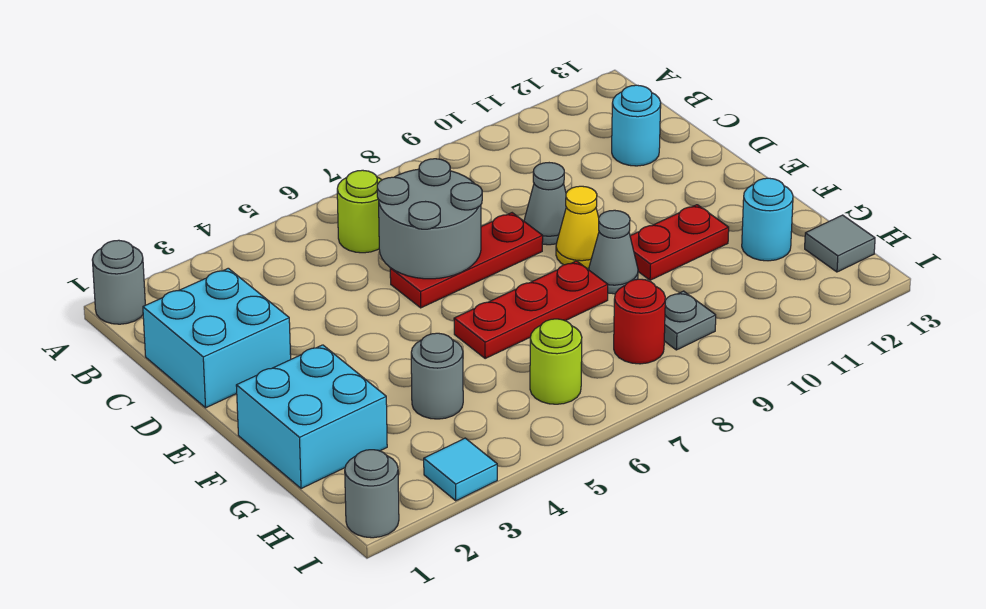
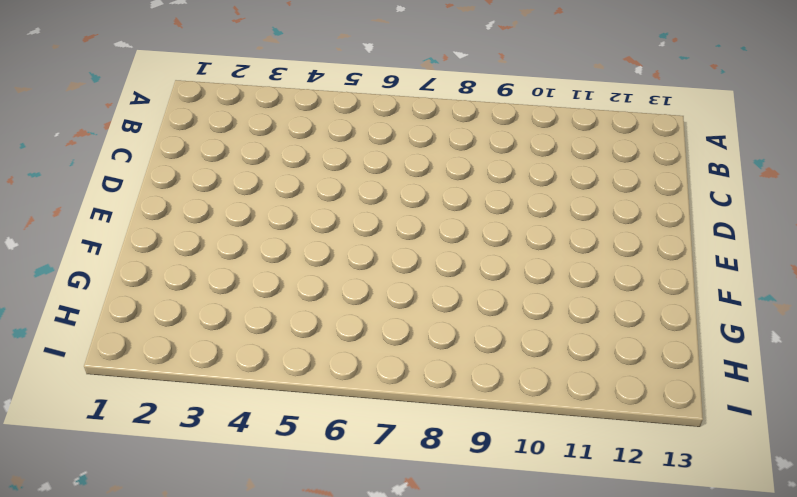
none -> grey round brick A1 level 1
none -> lime round brick B6 level 1
none -> cyan brick C1:D2 level 1

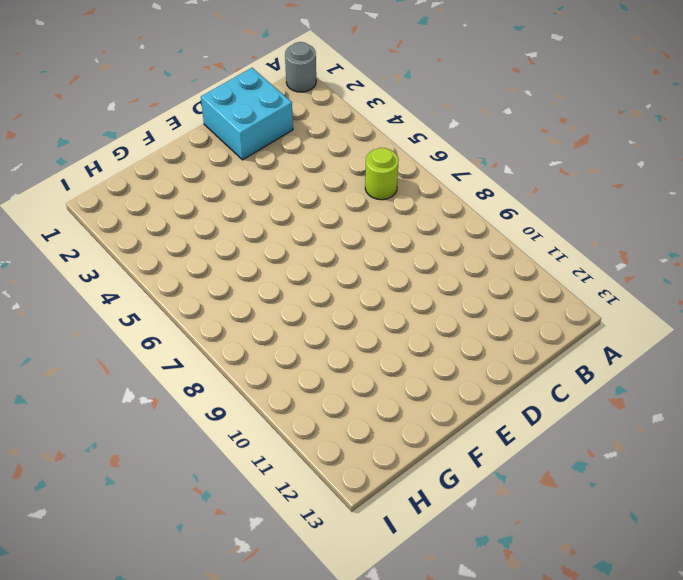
none -> cyan round brick C12 level 1
none -> red plate D6:D8 level 1
none -> grey cone D9 level 1

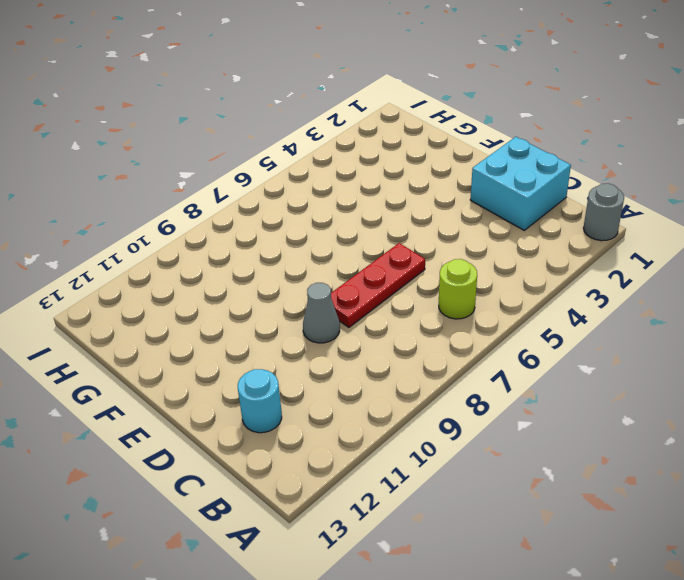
none -> yellow cone E9 level 1
none -> cyan brick F1:G2 level 1
none -> red plate F6:F8 level 1

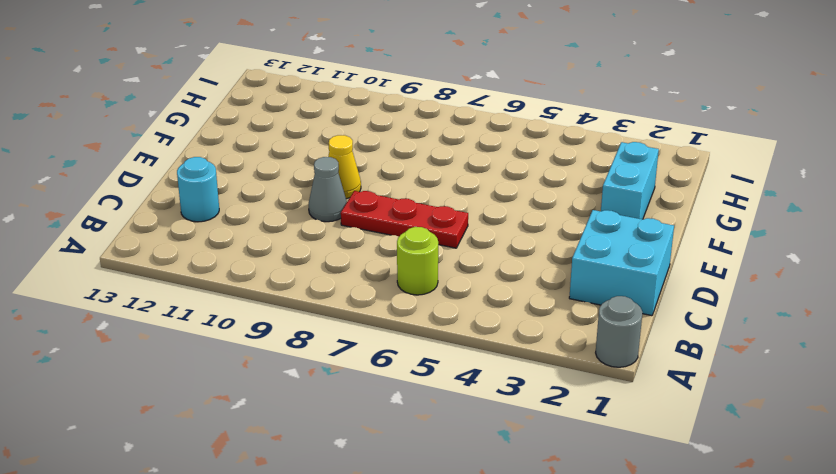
cyan brick F2:G2 level 1 -> cyan brick F1:G2 level 1
none -> red plate F6:F8 level 1
none -> grey cone F9 level 1
none -> red plate F10:F11 level 1

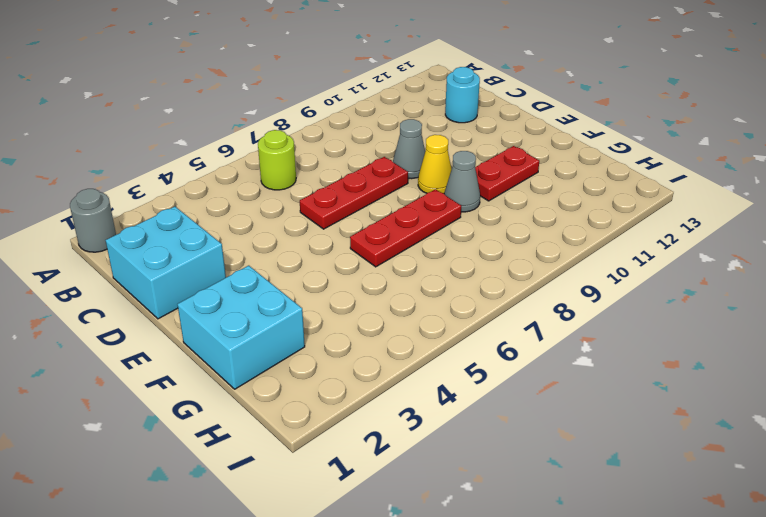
none -> grey round brick G4 level 1
none -> cyan round brick G12 level 1
none -> lime round brick H6 level 1

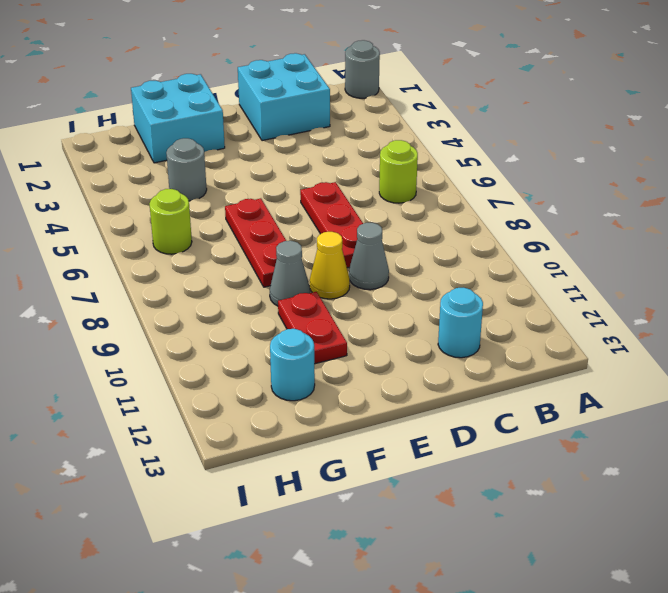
none -> red round brick H8 level 1
none -> grey plate H9 level 1
none -> grey tile H13 level 1

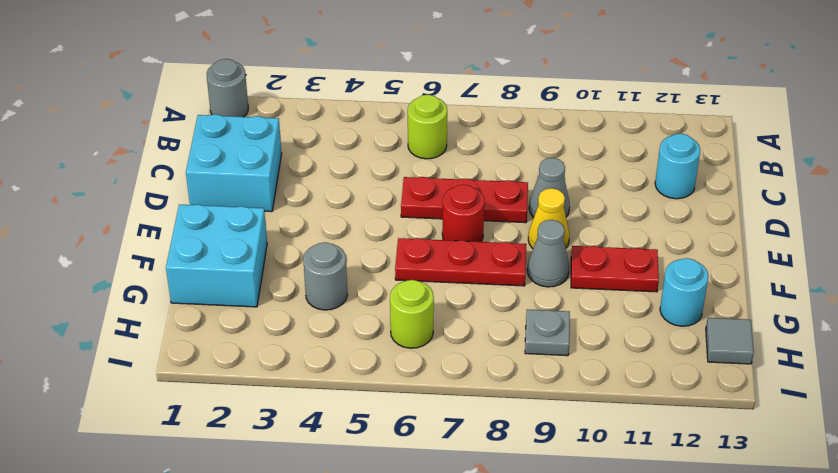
red round brick E7 level 1 -> red round brick H8 level 1
none -> grey round brick I1 level 1
none -> cyan tile I3 level 1
none -> grey round brick C6:D7 level 2

